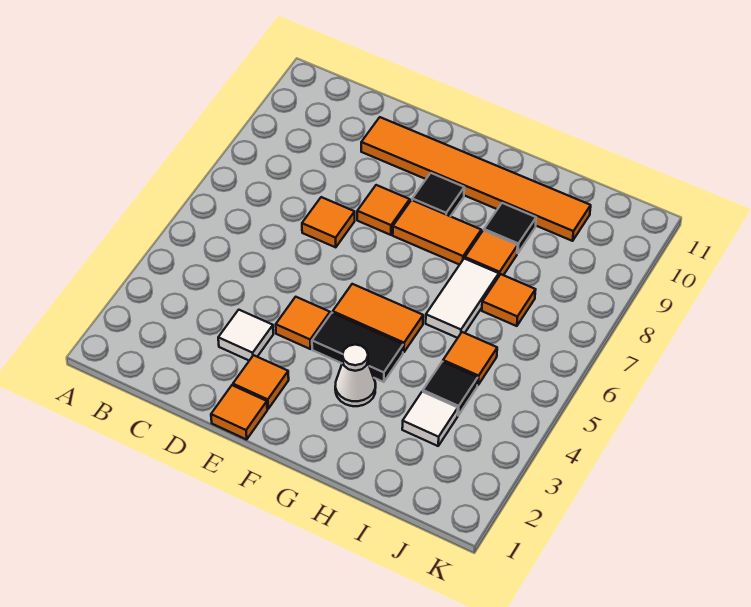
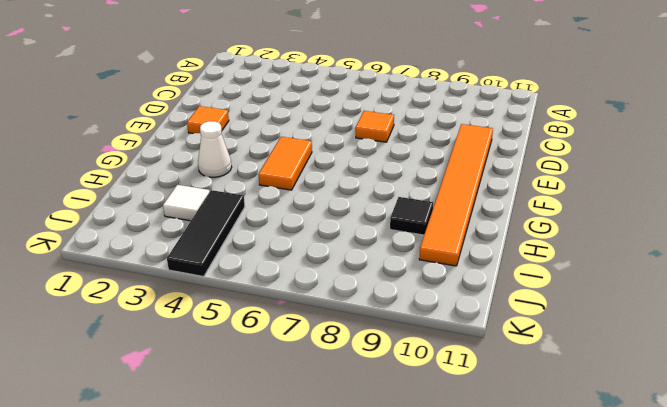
black tile I4:K4 level 1 -> black tile I4 level 1
none -> white tile D3 level 1
none -> orange tile E1 level 1
none -> orange tile E4 level 1

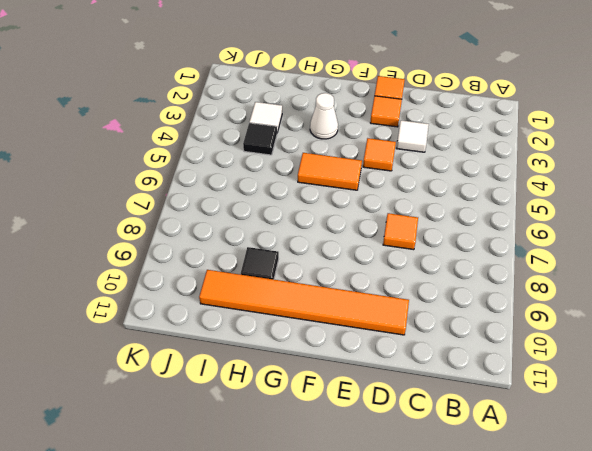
none -> orange tile E8 level 1
none -> black tile F4:G4 level 1
none -> orange tile F8:G8 level 1

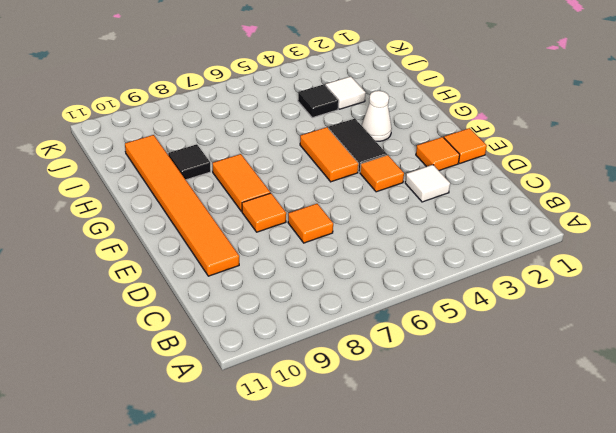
none -> black tile F9 level 1
none -> white tile H6:H7 level 1
none -> orange tile H8 level 1

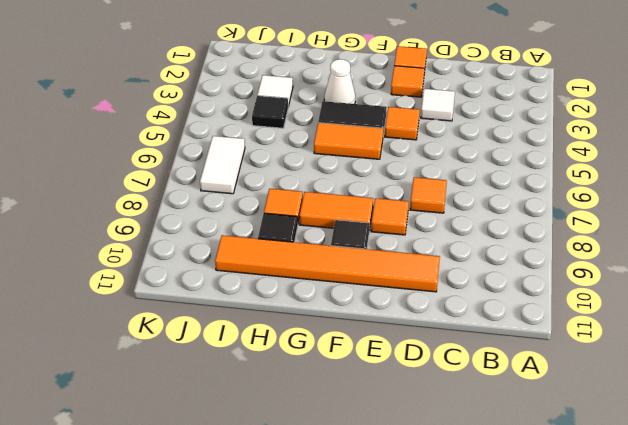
white tile J6:J7 level 1 -> white tile H6:H7 level 1
none -> orange tile I5 level 1
none -> orange tile I7 level 1

